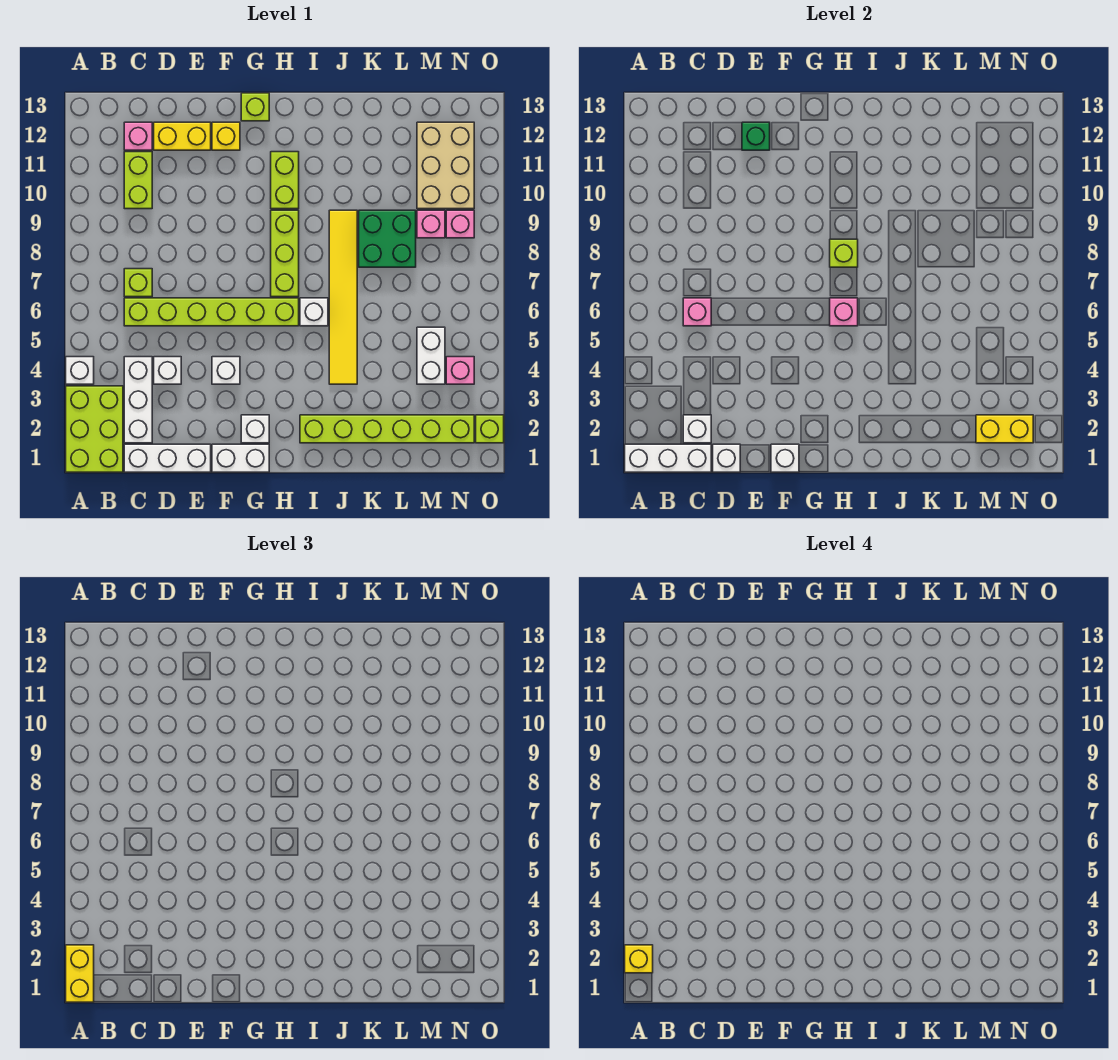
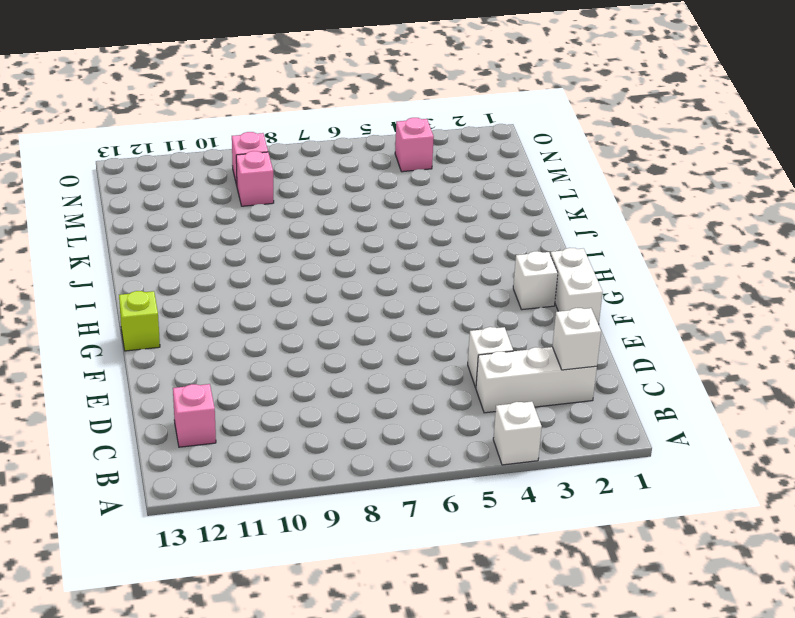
none -> lime brick A1:B3 level 1
none -> white brick C1:E1 level 1
none -> lime brick C6:H6 level 1
none -> lime brick C7 level 1

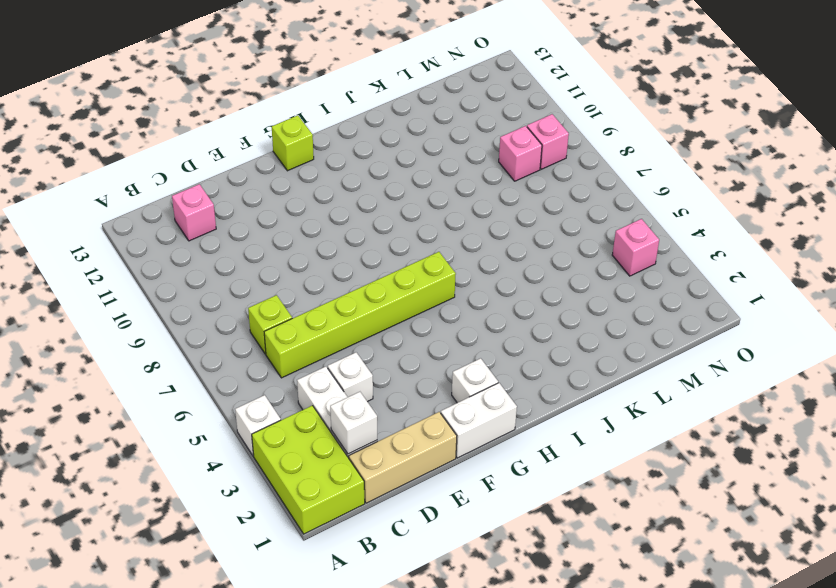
tan brick C1:E1 level 1 -> white brick C1:E1 level 1
none -> lime brick C10:C11 level 1
none -> yellow brick D12:E12 level 1
none -> white brick F4 level 1
none -> yellow brick F12 level 1

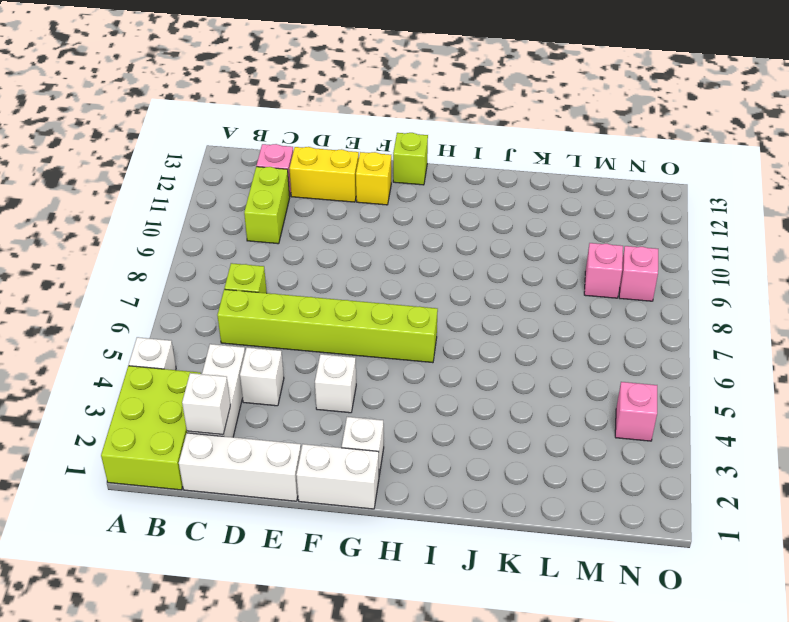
none -> lime brick H7:H9 level 1
none -> lime brick H10:H11 level 1
none -> lime brick I2:N2 level 1
none -> white brick I6 level 1

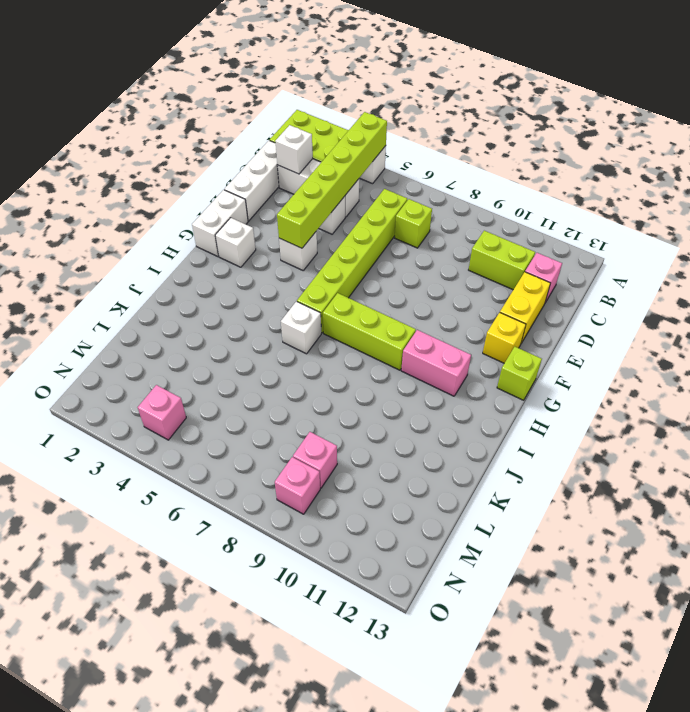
lime brick A4:F4 level 2 -> lime brick I2:N2 level 1
pink brick H10:H11 level 1 -> lime brick H10:H11 level 1
none -> yellow tile J4:J9 level 1
none -> green brick K8:L9 level 1
none -> white brick M4:M5 level 1
none -> tan brick M10:N12 level 1

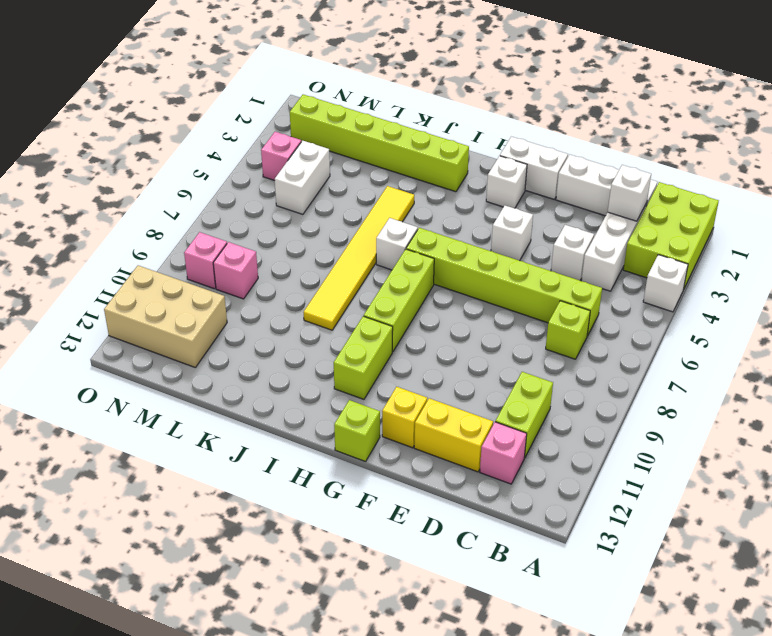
tan brick M11:O12 level 1 -> tan brick M10:N12 level 1
none -> green brick K8:L9 level 1
none -> lime brick O2 level 1
none -> white brick A1:C1 level 2
none -> pink brick C6 level 2

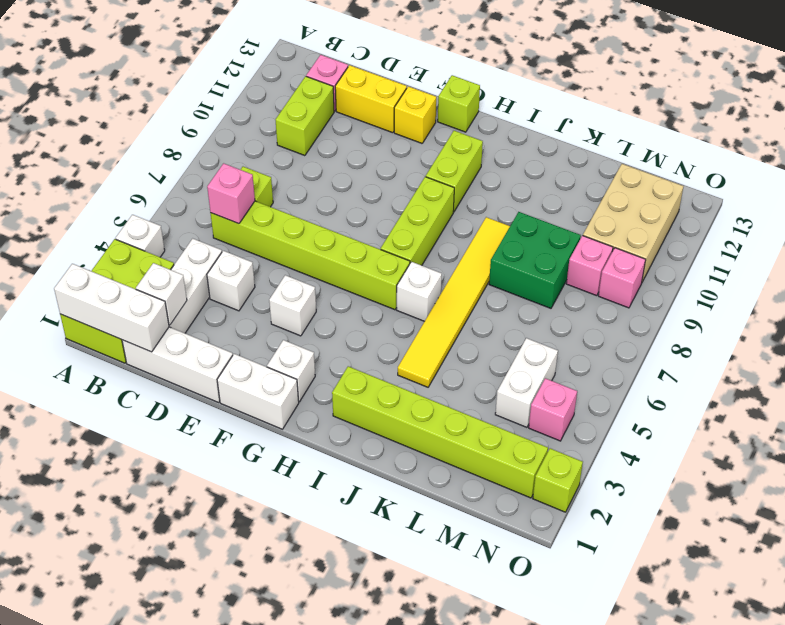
none -> white brick D1 level 2
none -> green brick E12 level 2
none -> white brick F1 level 2
none -> pink brick H6 level 2

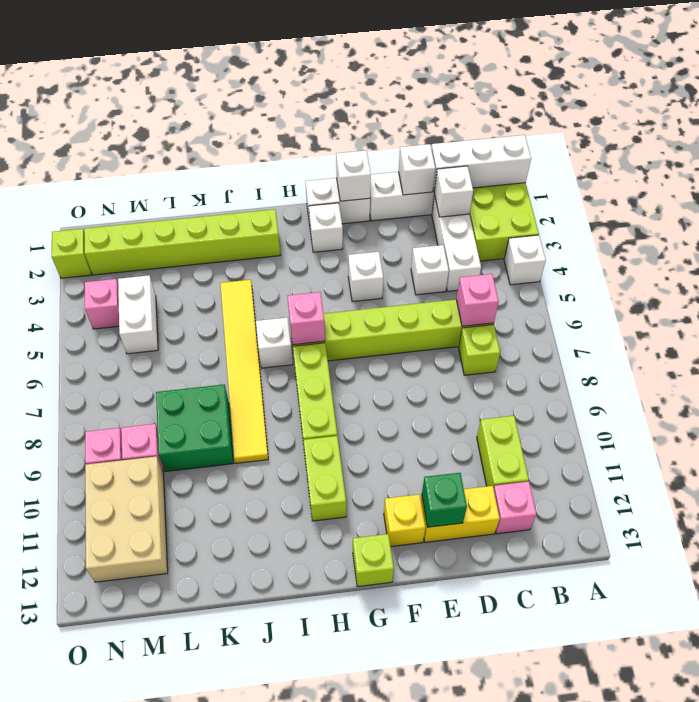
none -> lime brick H8 level 2
none -> yellow brick M2:N2 level 2
none -> yellow brick A1:A2 level 3
none -> yellow brick A2 level 4

